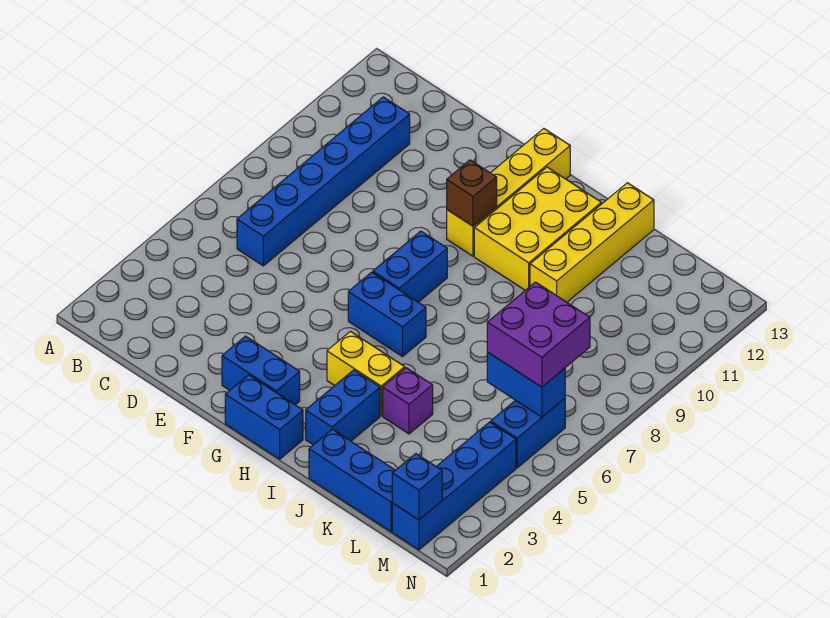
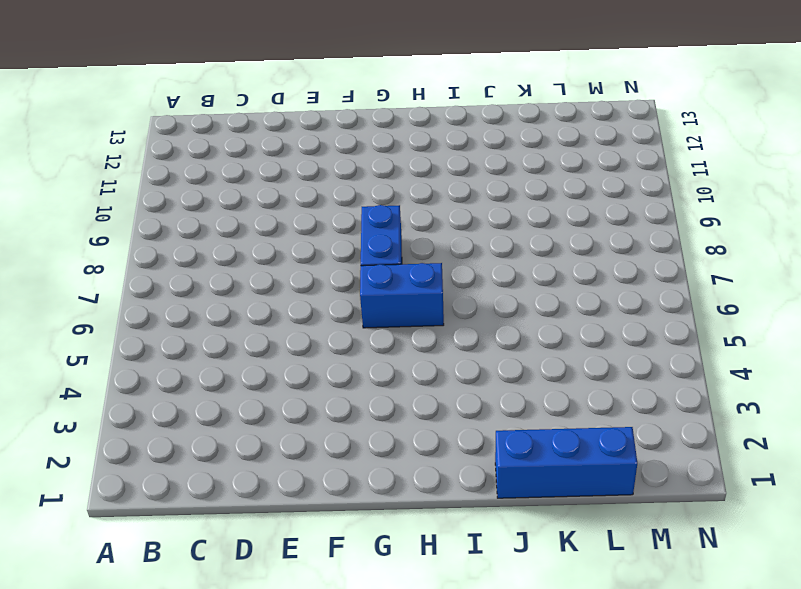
none -> blue brick C6:C11 level 1
none -> blue brick F2:G2 level 1
none -> blue brick G1:H1 level 1

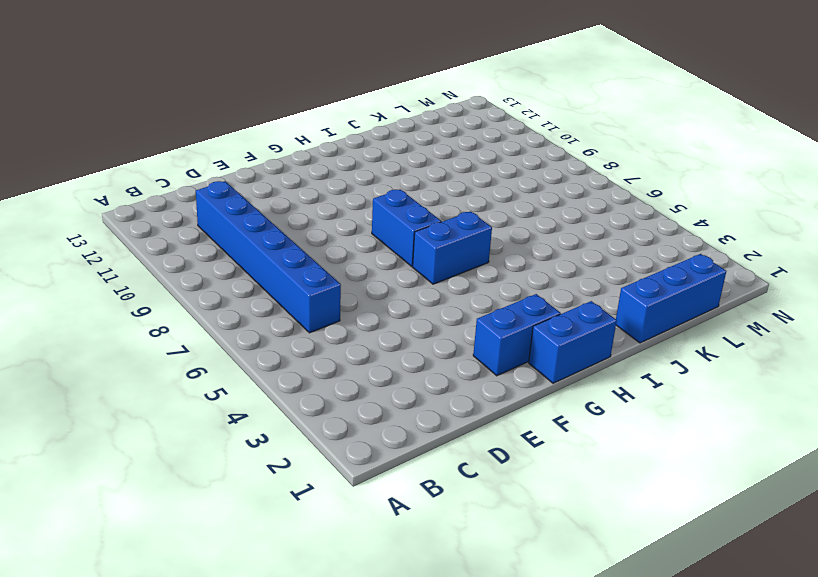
none -> yellow brick G10:G13 level 1
none -> yellow brick H4:I4 level 1
none -> yellow brick H10:I12 level 1

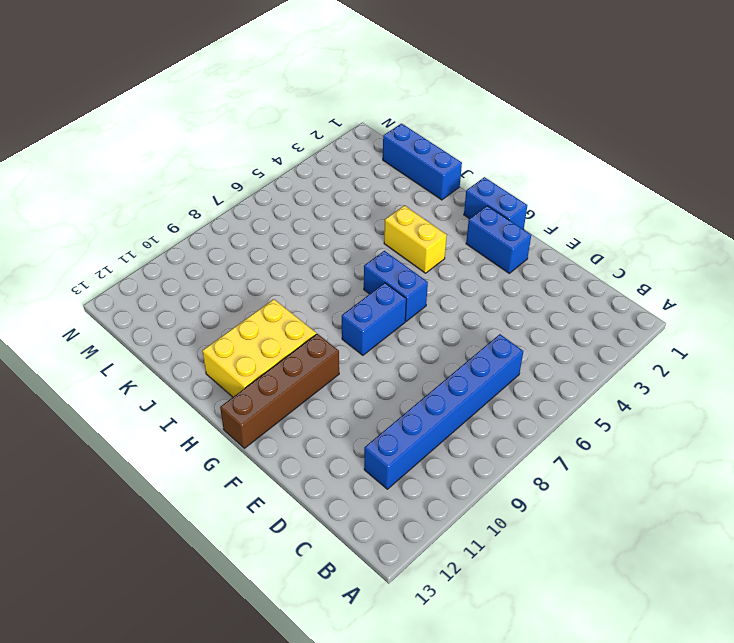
brown brick G10:G13 level 1 -> yellow brick G10:G13 level 1
none -> blue brick I2:I3 level 1
none -> purple brick J4 level 1
none -> yellow brick J10:J13 level 1

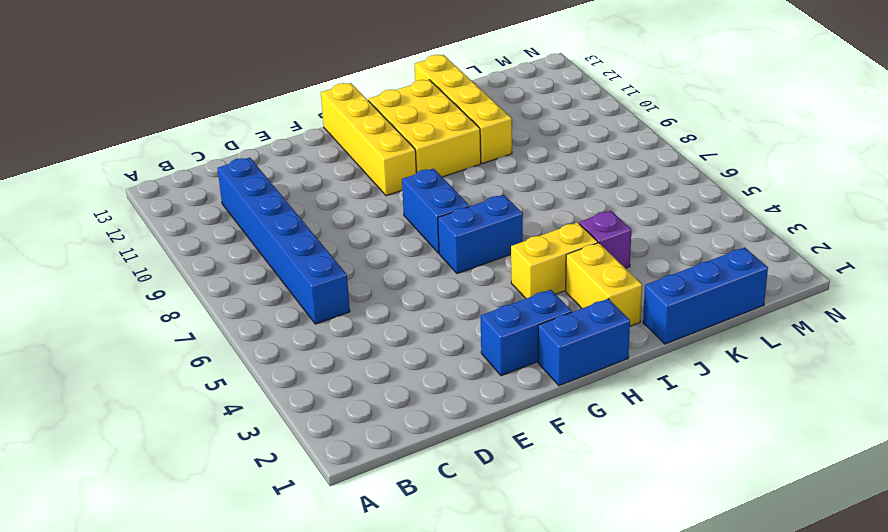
yellow brick I2:I3 level 1 -> blue brick I2:I3 level 1
none -> blue brick M1:M4 level 1
none -> blue brick M5:M6 level 1
none -> brown brick G10 level 2

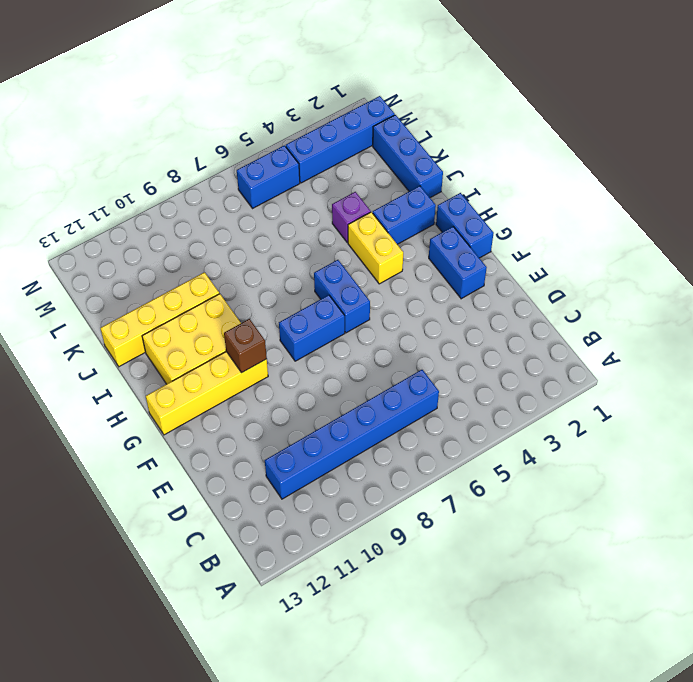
none -> blue brick L6:M6 level 2
none -> blue brick M1 level 2
none -> purple brick L6:M7 level 3

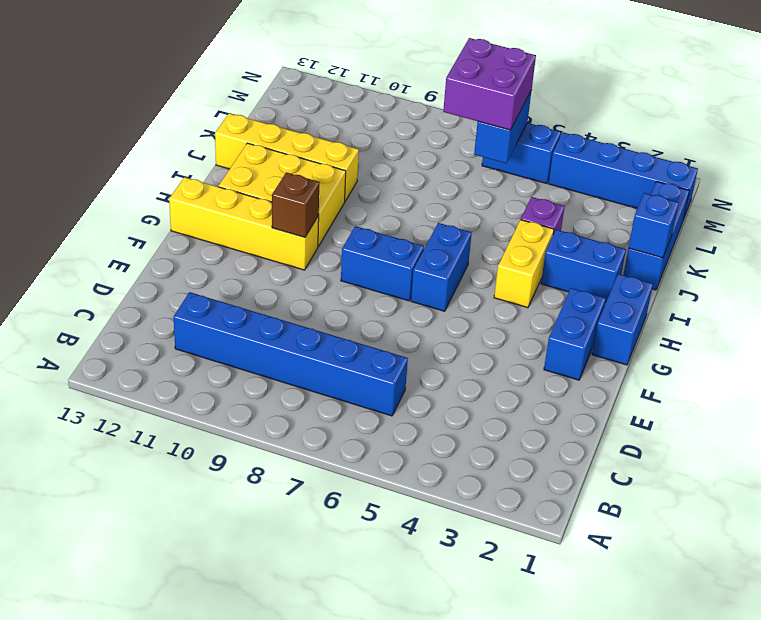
blue brick J1 level 2 -> blue brick M1 level 2

